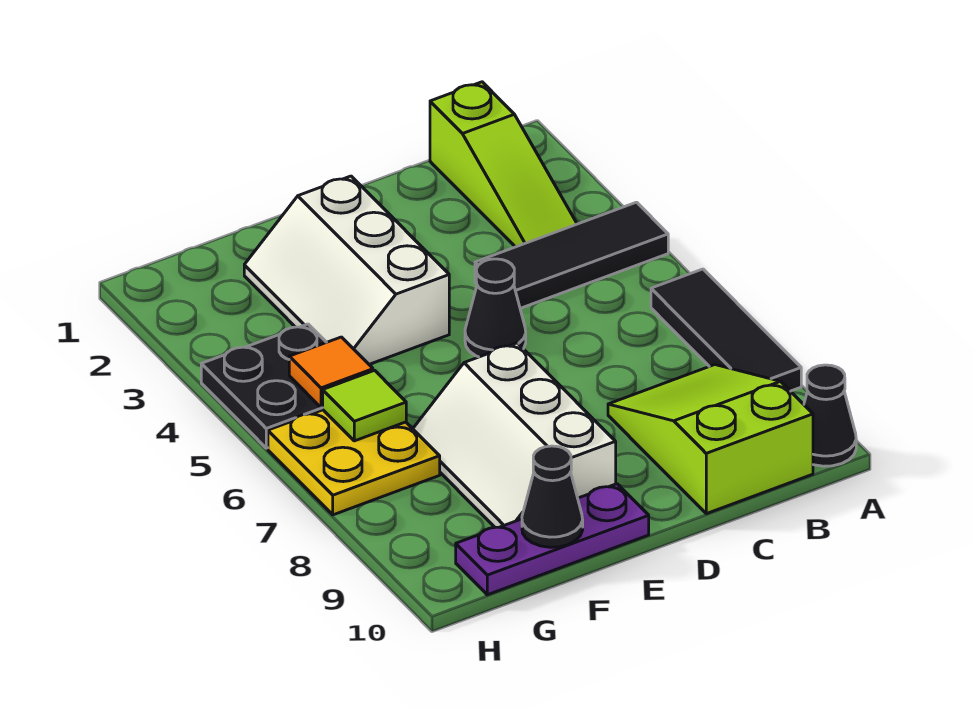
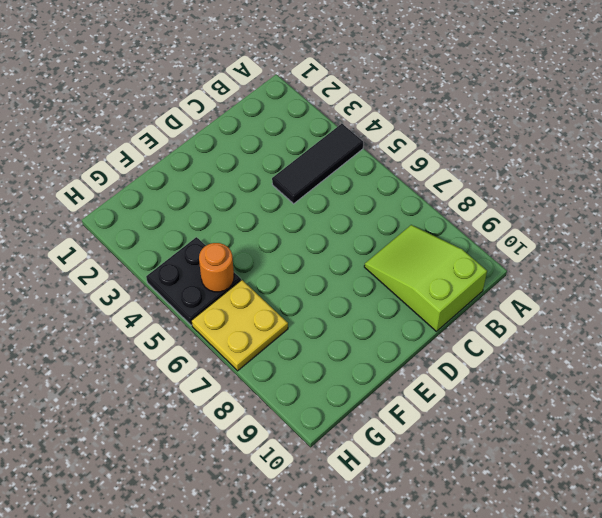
orange round brick G5 level 2 -> orange tile G5 level 2
none -> black tile A6:A8 level 1
none -> black cone A10 level 1
none -> lime slope B1:B3 level 1 top 1

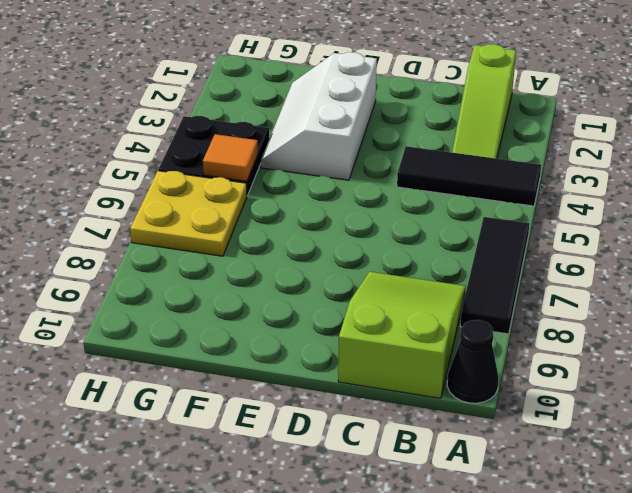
none -> black cone D5 level 1
none -> white slope E7:F9 level 1 top E
none -> purple plate E10:G10 level 1

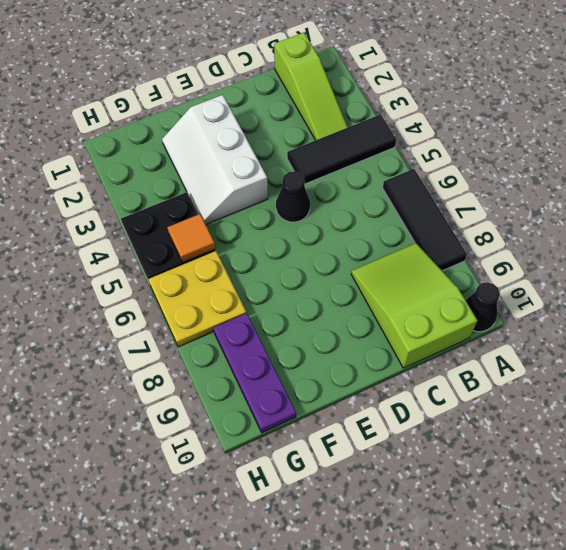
purple plate G8:G10 level 1 -> purple plate E10:G10 level 1
none -> white slope E7:F9 level 1 top E
none -> black cone F10 level 2
none -> lime tile G6 level 2

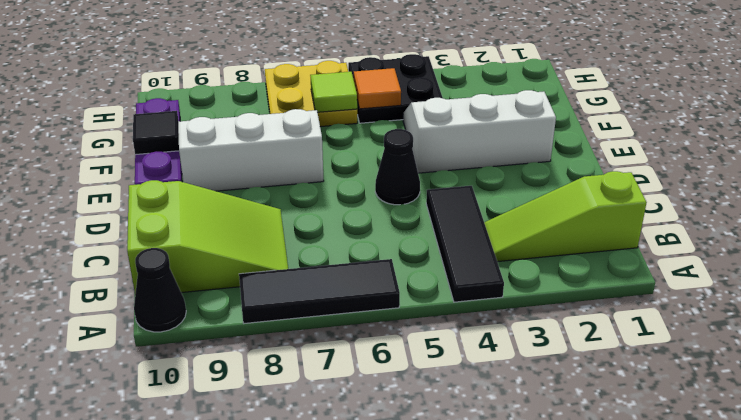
black tile F10 level 2 -> black cone F10 level 2

